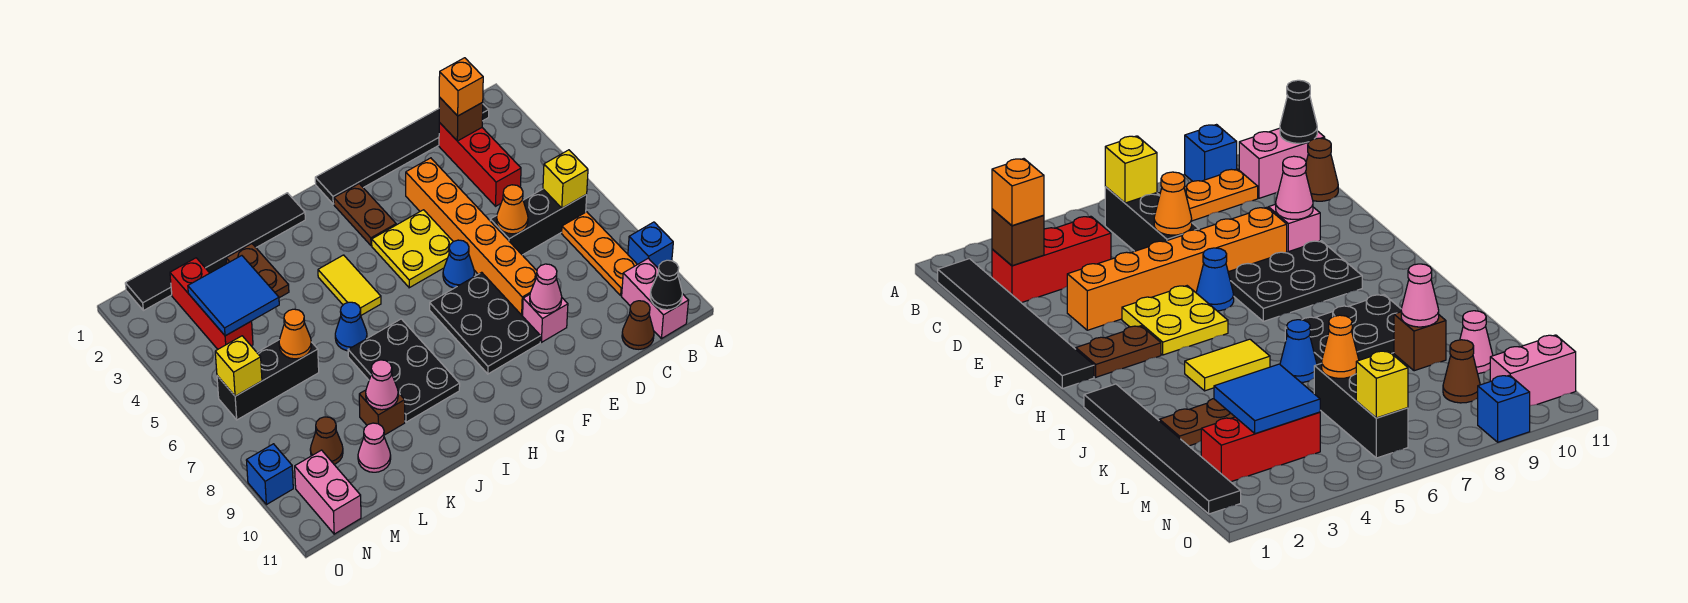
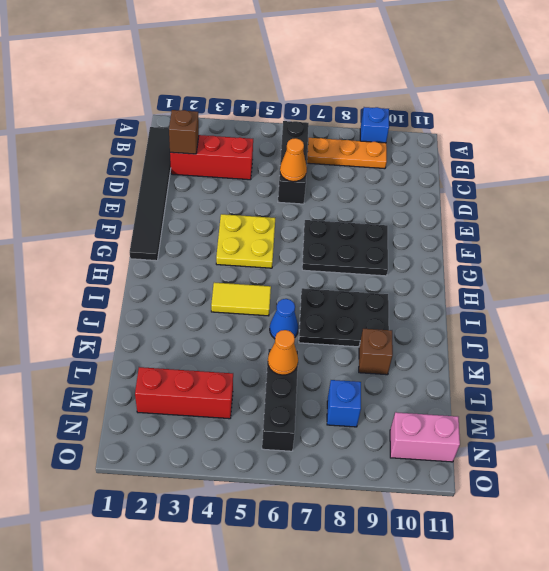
blue brick M8 level 1 -> blue brick O9 level 1
none -> pink brick B10:B11 level 1
none -> brown cone C11 level 1
none -> orange brick E3:E8 level 1
none -> pink brick E9 level 1

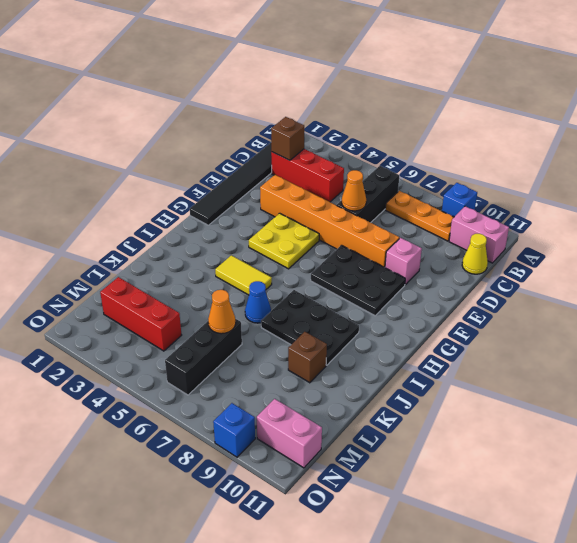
yellow cone C11 level 1 -> brown cone C11 level 1
none -> blue cone F6 level 1
none -> brown plate G2:G3 level 1
none -> black tile I1:N1 level 1
none -> brown plate K2:K3 level 1

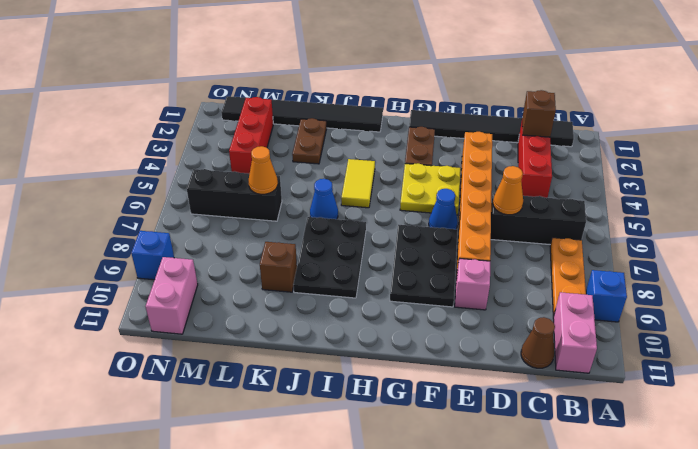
none -> pink cone L10 level 1
none -> brown cone M9 level 1
none -> yellow brick B6 level 2
none -> black cone B11 level 2

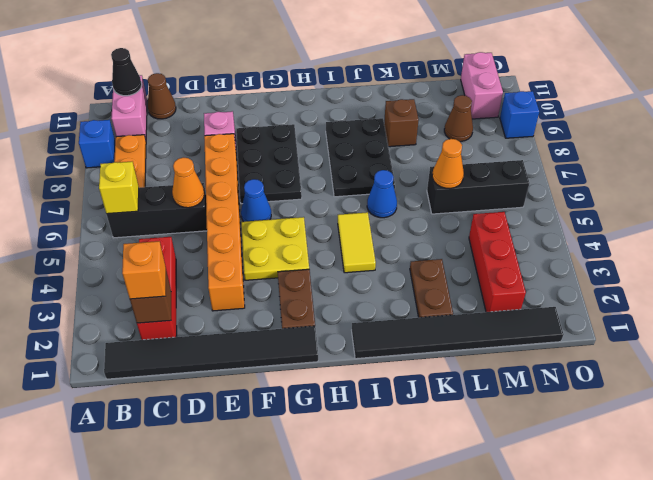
none -> pink cone L10 level 1
none -> pink cone E9 level 2
none -> pink cone K9 level 2
none -> blue tile L3:M4 level 2

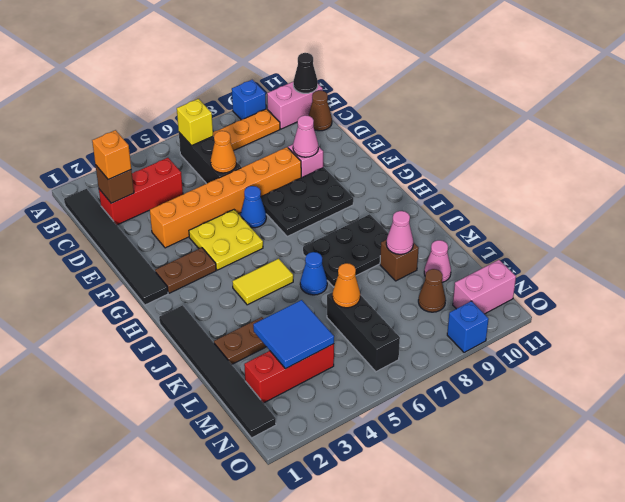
none -> yellow brick N6 level 2

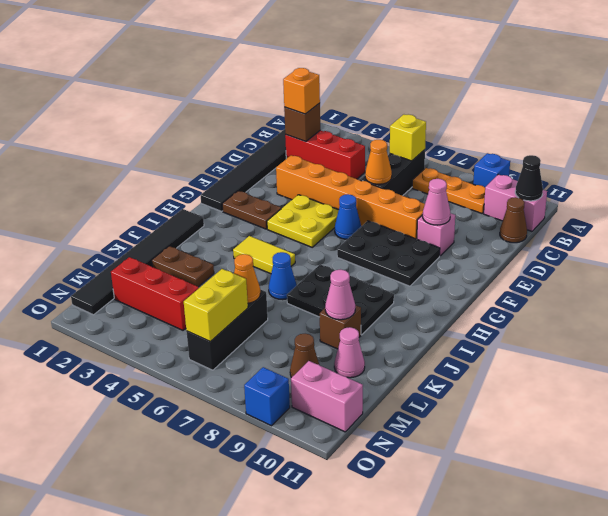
yellow brick M6:N6 level 2 -> yellow brick N6 level 2
none -> blue tile L3:M4 level 2

